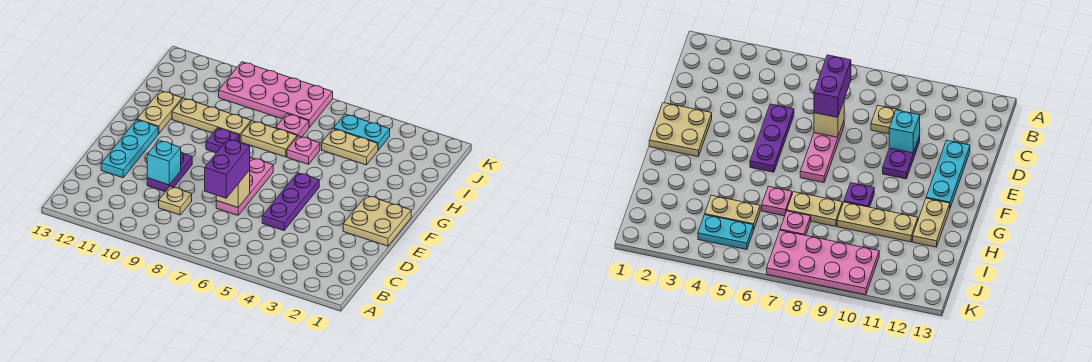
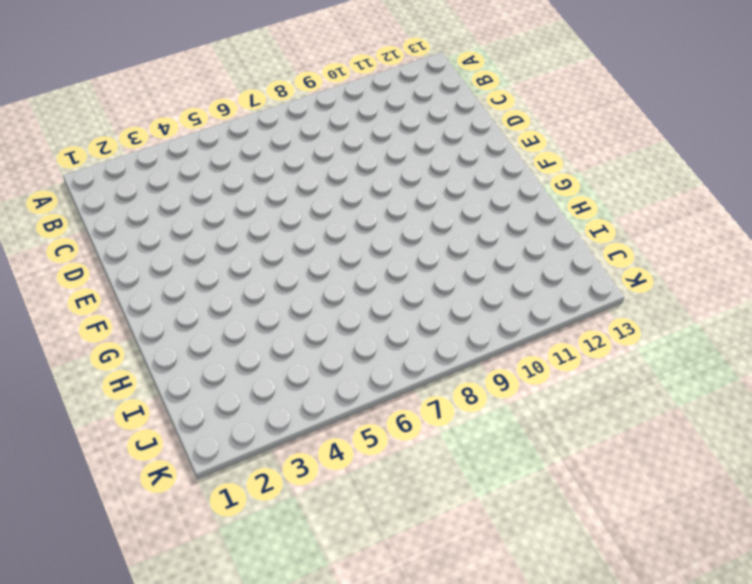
none -> tan plate C9 level 1
none -> purple plate D5:F5 level 1
none -> pink plate D7:F7 level 1

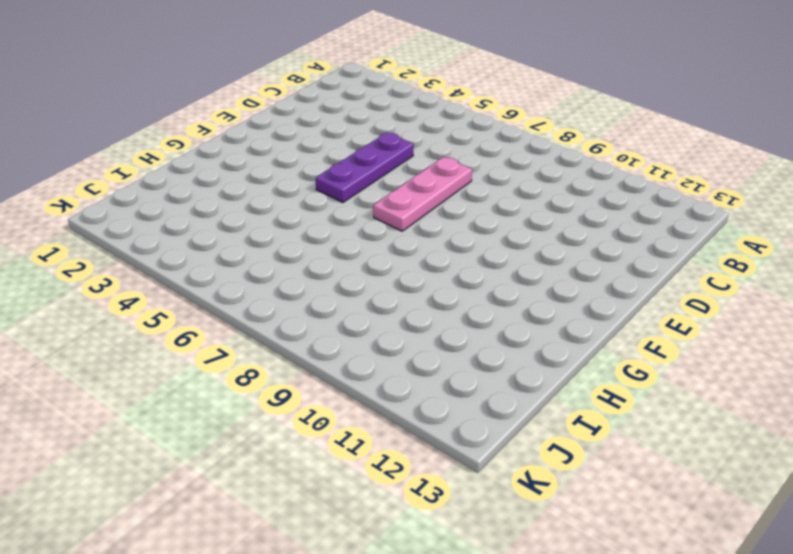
none -> tan plate C9 level 1
none -> purple plate D10:E10 level 1
none -> cyan plate D12:F12 level 1

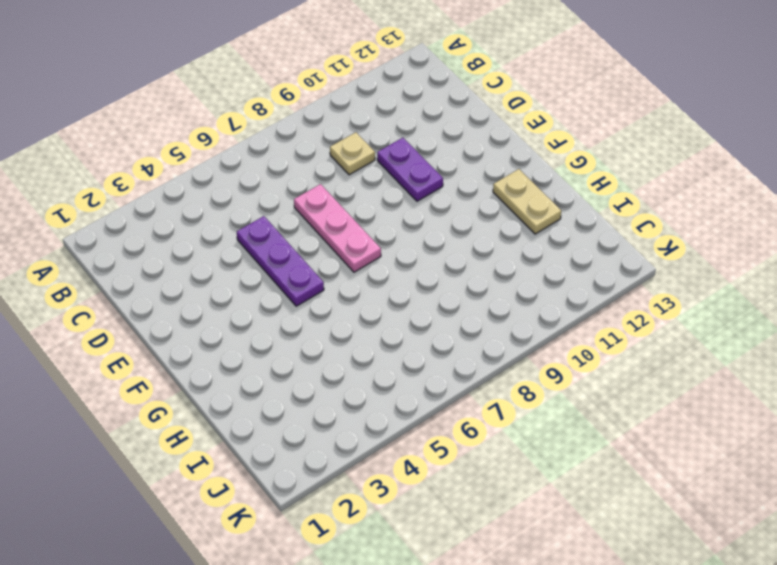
none -> cyan plate D12:F12 level 1
none -> tan plate E1:F2 level 1
none -> purple plate G9 level 1

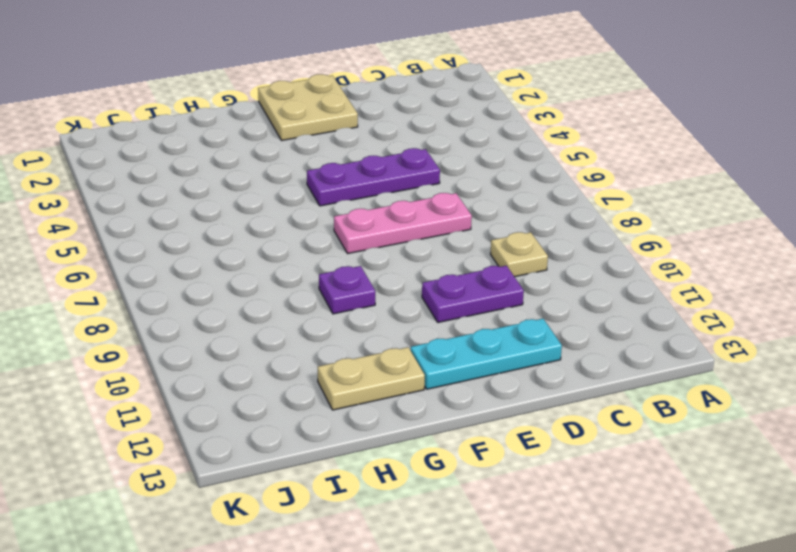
none -> pink plate H6 level 1
none -> tan plate H7:H8 level 1
none -> tan plate H9:H11 level 1

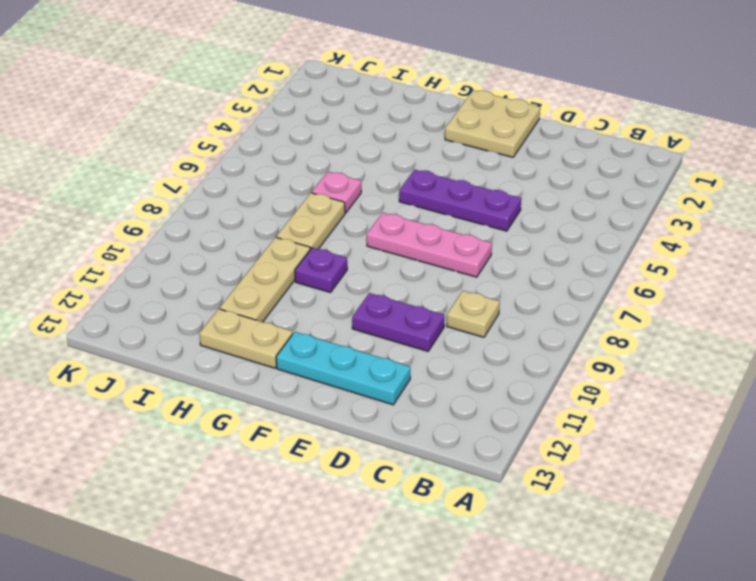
none -> tan plate I4:I5 level 1
none -> pink plate I7 level 1
none -> cyan plate J4:J5 level 1

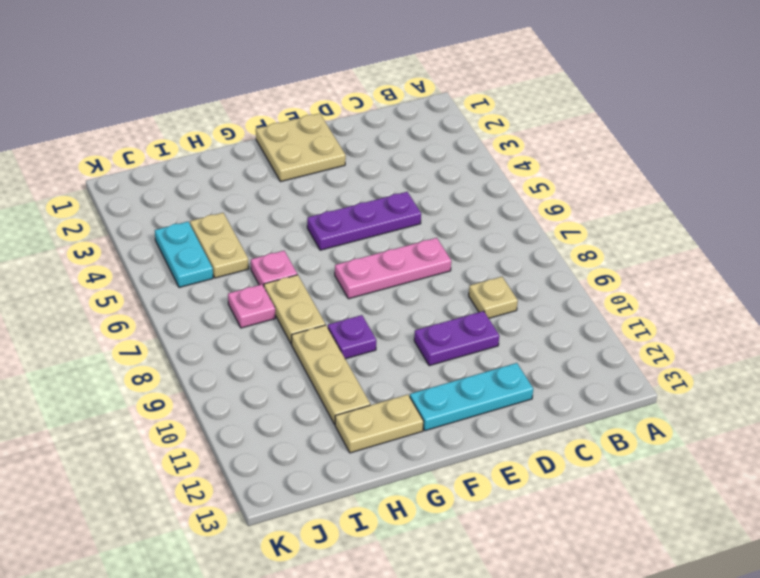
none -> pink plate J7:K10 level 1
none -> tan brick D7 level 2
none -> cyan brick D10 level 2

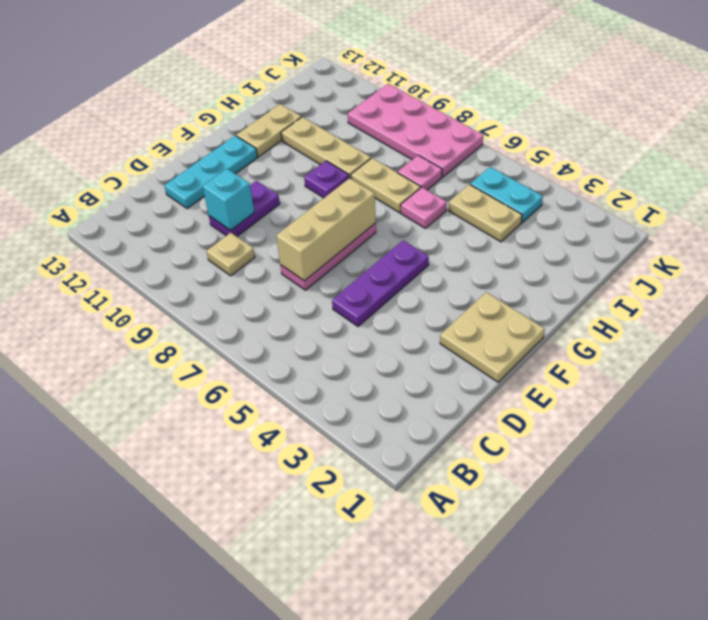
tan brick D7:F7 level 2 -> tan brick D7 level 2
none -> purple brick C7:D7 level 3

